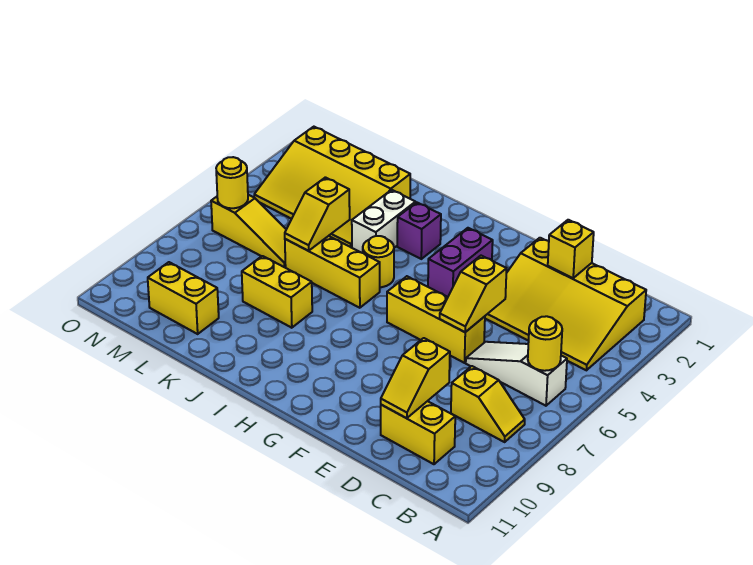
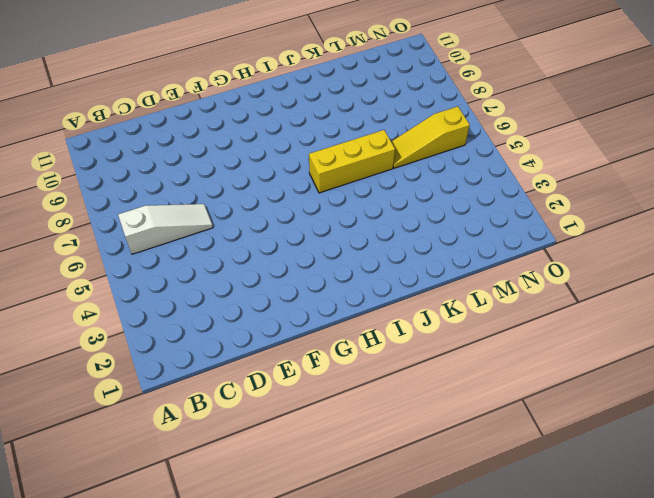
none -> yellow slope B2:E4 level 1 top 2
none -> yellow slope B8:C8 level 1 top C
none -> yellow brick C10:D10 level 1

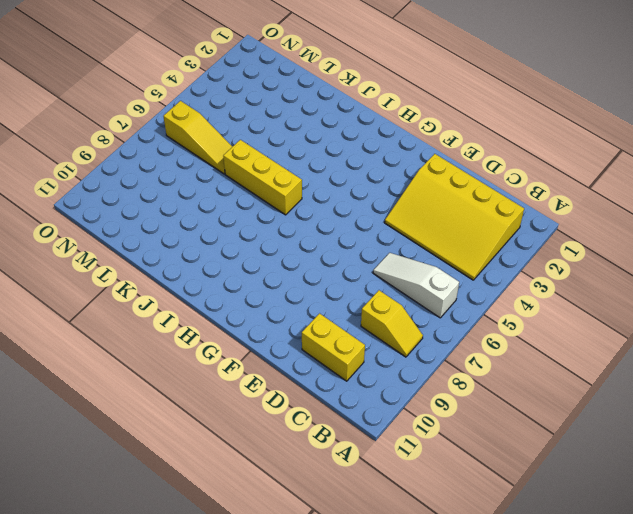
none -> yellow brick E6:G6 level 1
none -> purple brick G3:G4 level 1
none -> purple brick I3 level 1

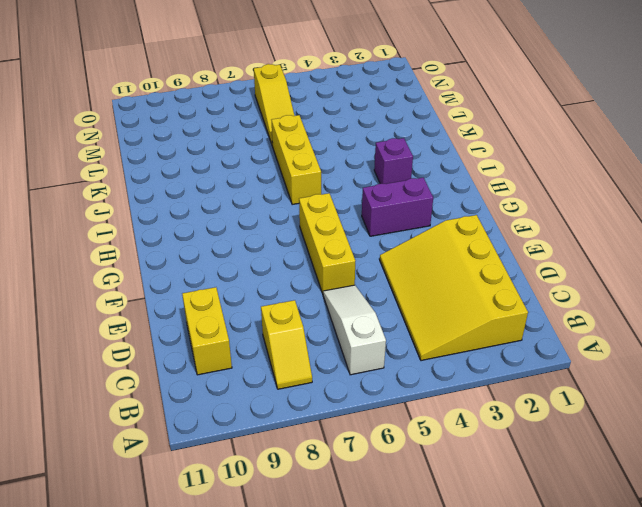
none -> yellow round brick I5 level 1
none -> white brick J3:J4 level 1
none -> yellow brick J8:K8 level 1

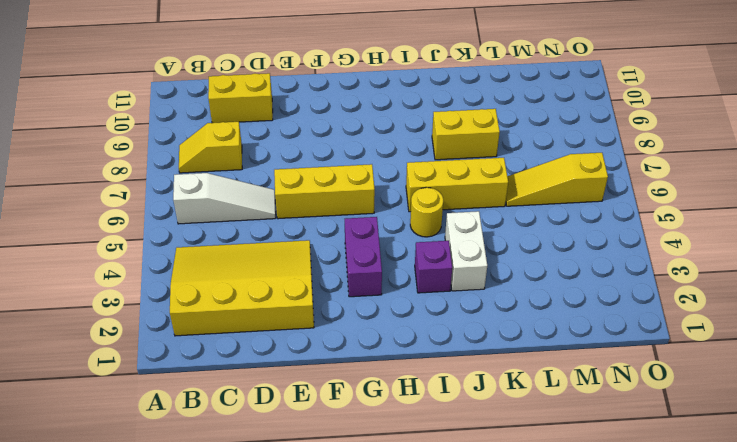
none -> yellow slope K2:N4 level 1 top 2
none -> yellow brick L10:M10 level 1
none -> yellow round brick B6 level 2

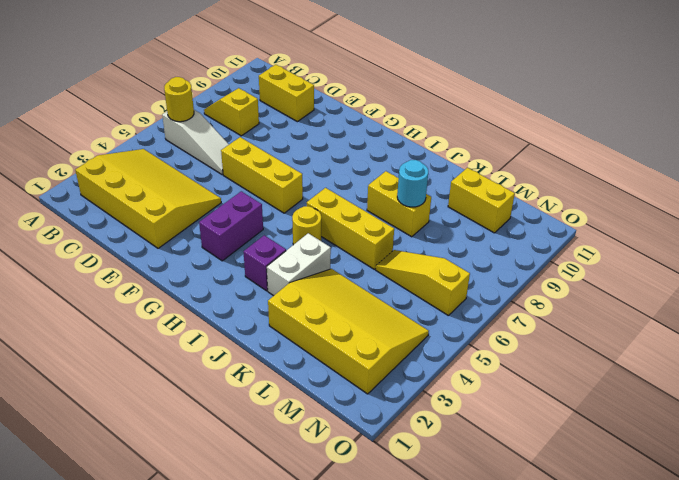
cyan round brick K8 level 2 -> none
none -> yellow brick D2 level 2
none -> yellow slope D9:D10 level 2 top 9
none -> yellow slope E5:E6 level 2 top 5

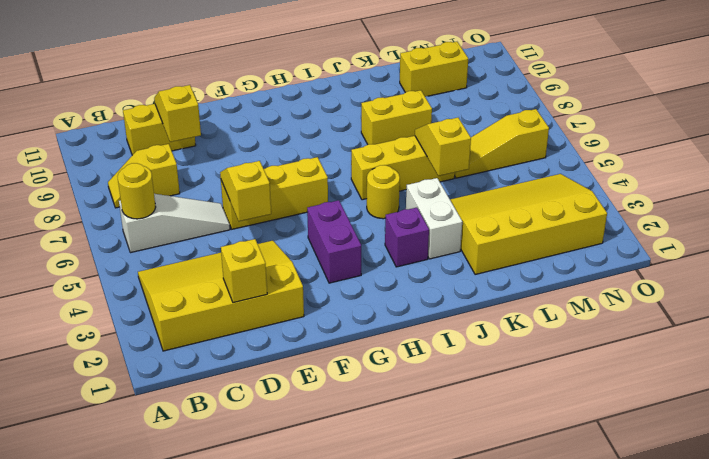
none -> yellow round brick N6 level 2

